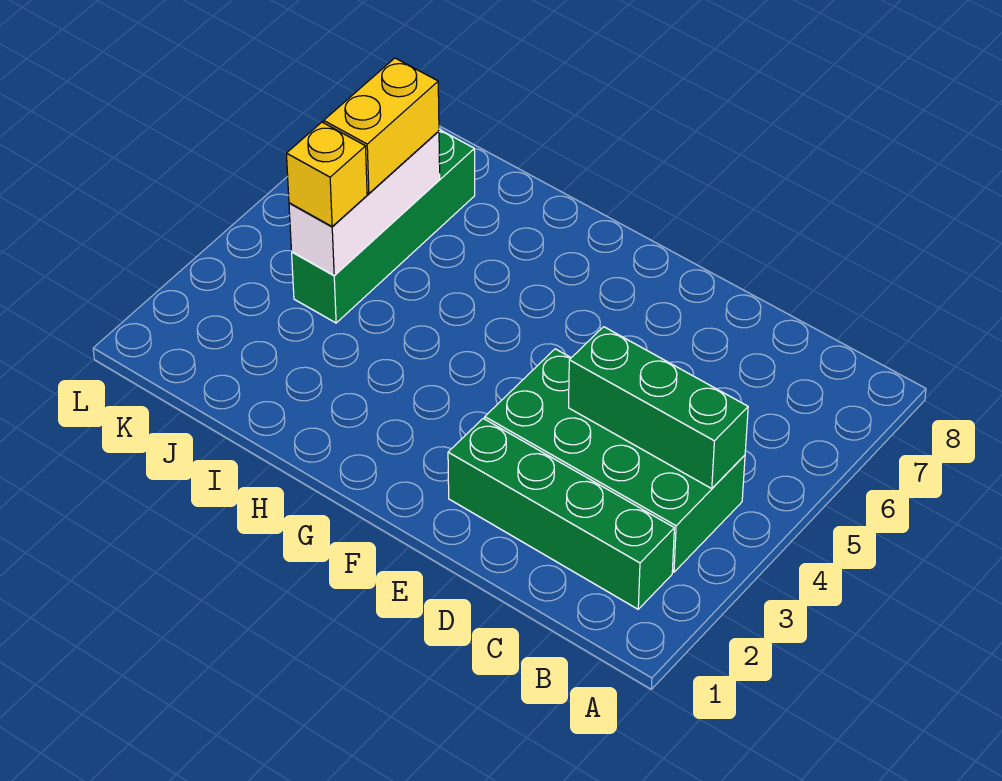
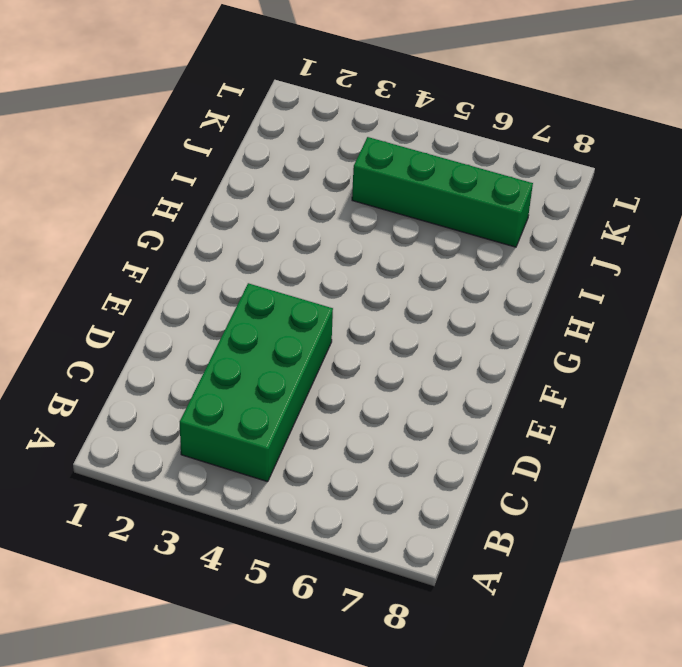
none -> green brick B2:E2 level 1
none -> green brick B4:D4 level 2

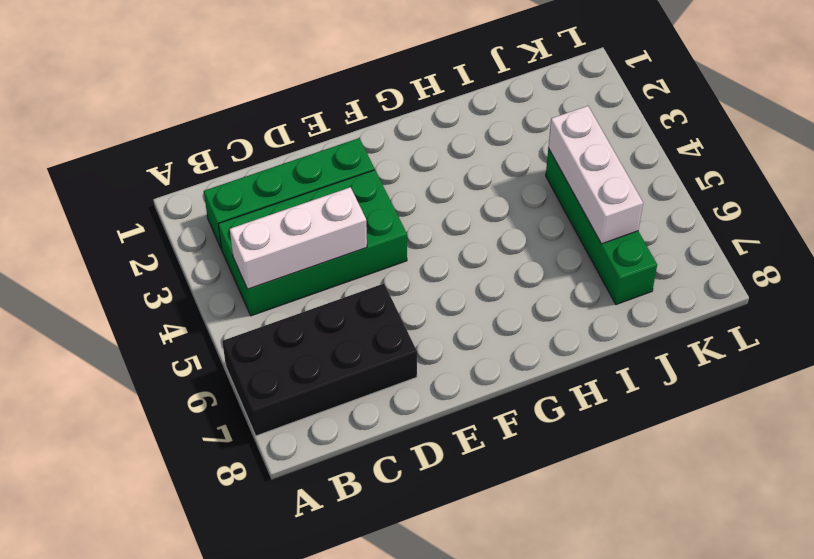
black brick A6:D7 level 1 -> none
white brick B4:D4 level 2 -> green brick B4:D4 level 2
none -> yellow brick J4 level 3
none -> yellow brick J5:J6 level 3

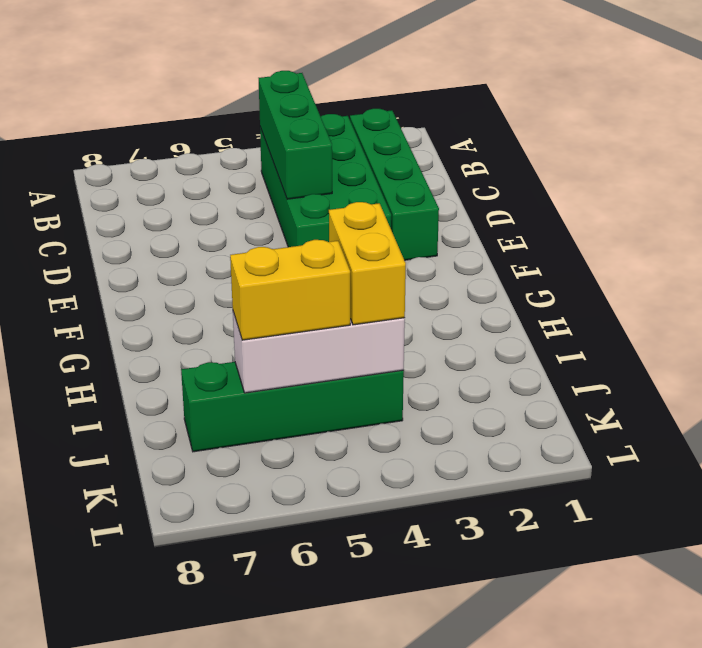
yellow brick I4:J4 level 3 -> yellow brick J4 level 3

